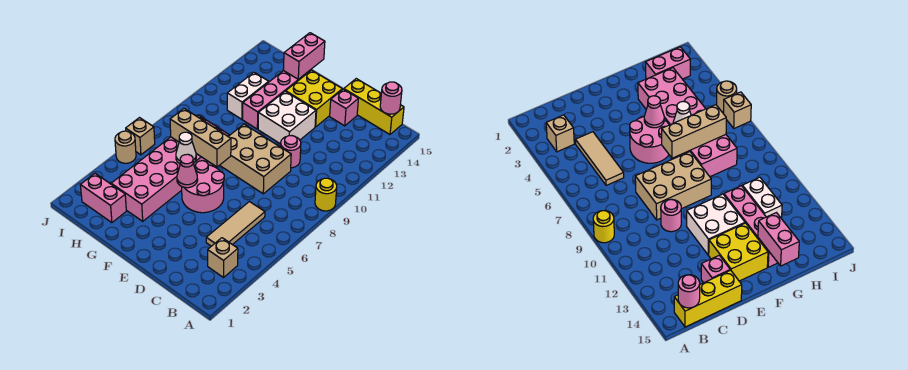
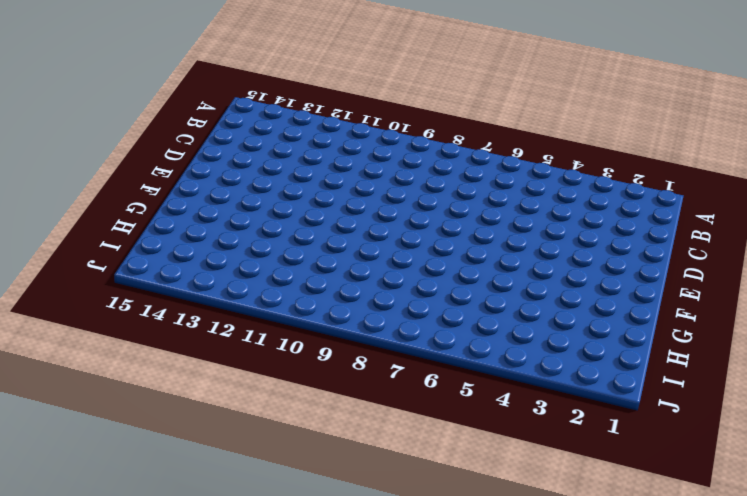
none -> yellow round brick A9 level 1
none -> tan brick B3 level 1
none -> yellow brick B15:D15 level 1

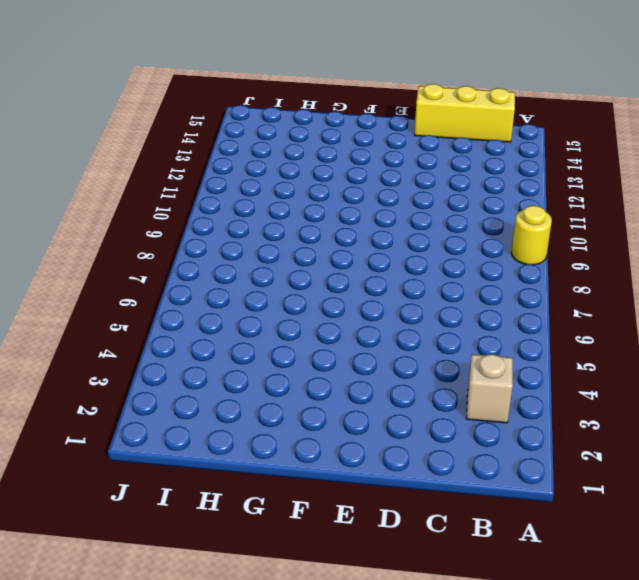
none -> tan tile C4:C6 level 1
none -> tan brick D8:F9 level 1
none -> pink round brick D10 level 1

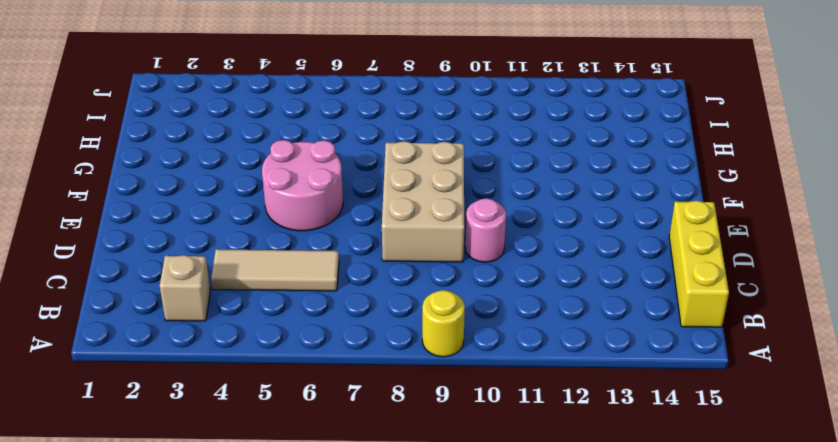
none -> pink brick D14 level 1
none -> white brick E11:F12 level 1
none -> yellow brick E13:F14 level 1

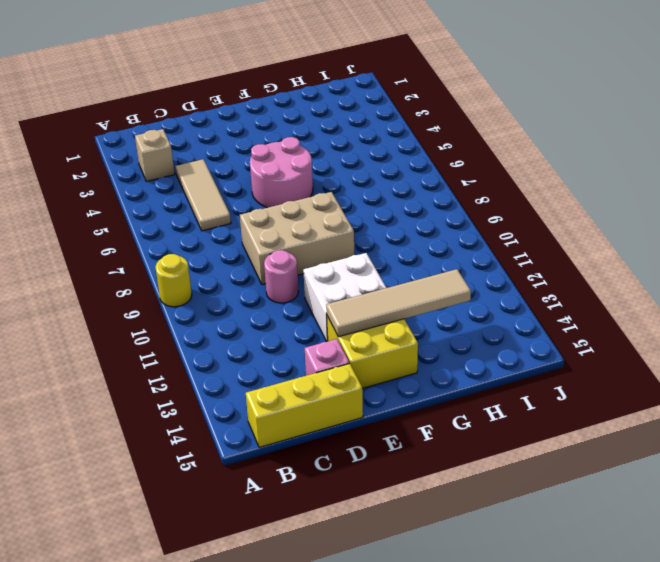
tan tile E13:H13 level 2 -> none
none -> pink brick G3:H8 level 1
none -> pink brick G11:G14 level 1
none -> pink brick H2:I2 level 1

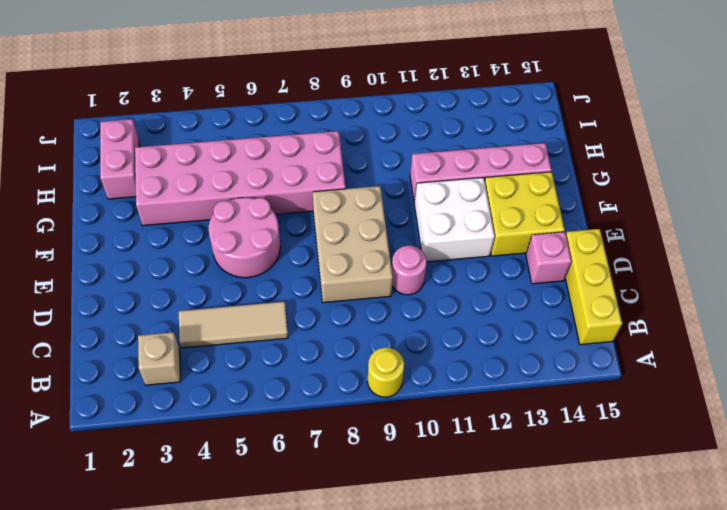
none -> white brick H11:H12 level 1
none -> tan round brick J5 level 1
none -> tan brick J6 level 1

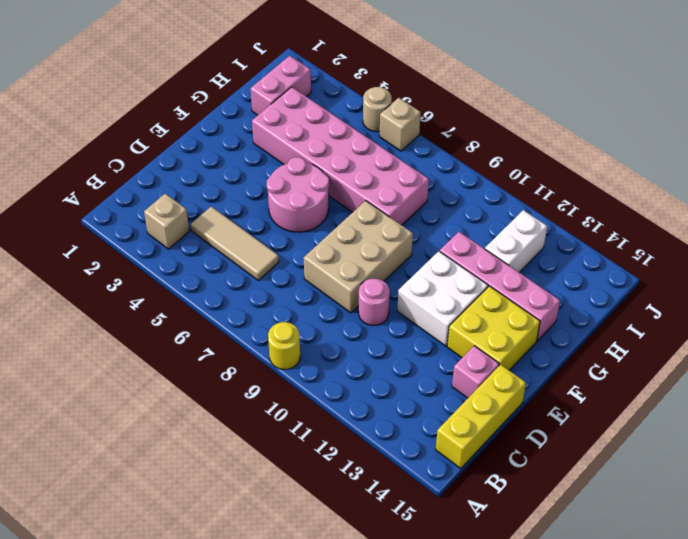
white brick H12:I12 level 1 -> white brick H11:H12 level 1
none -> pink round brick B15 level 2
none -> pink cone F5 level 2
none -> tan brick F7:H7 level 2

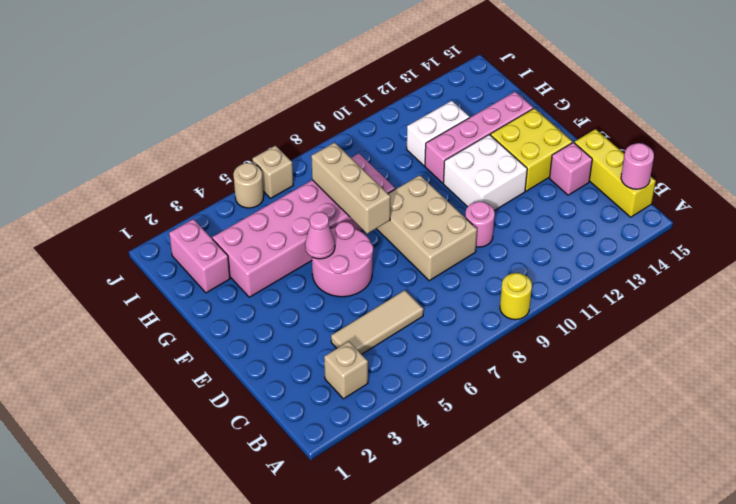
none -> white cone G6 level 2
none -> pink brick G14:G15 level 2

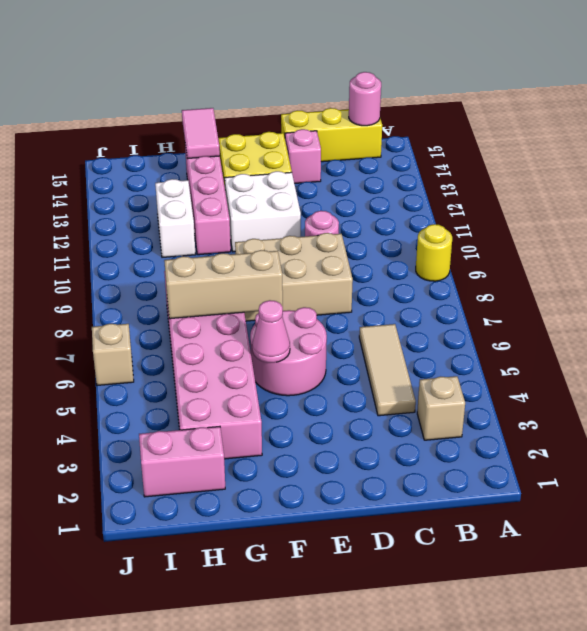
pink tile G14:G15 level 2 -> pink brick G14:G15 level 2
none -> tan round brick J5 level 1
none -> white cone G6 level 2

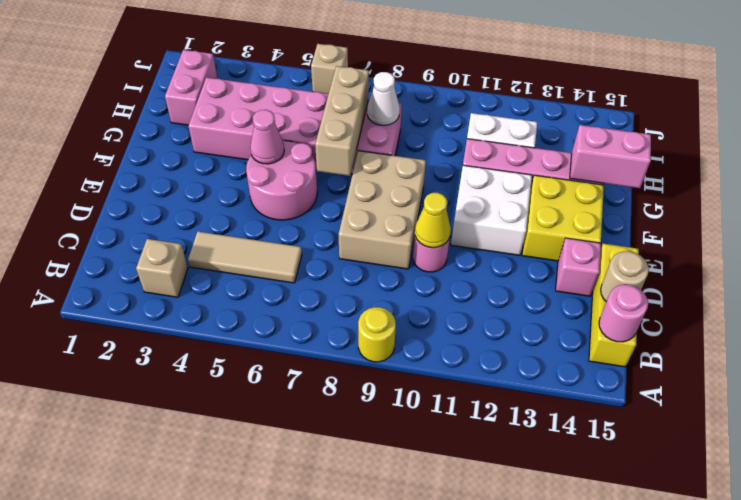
tan round brick C15 level 2 -> tan round brick J5 level 1
yellow cone D10 level 2 -> none
white cone H8 level 2 -> white cone G6 level 2

